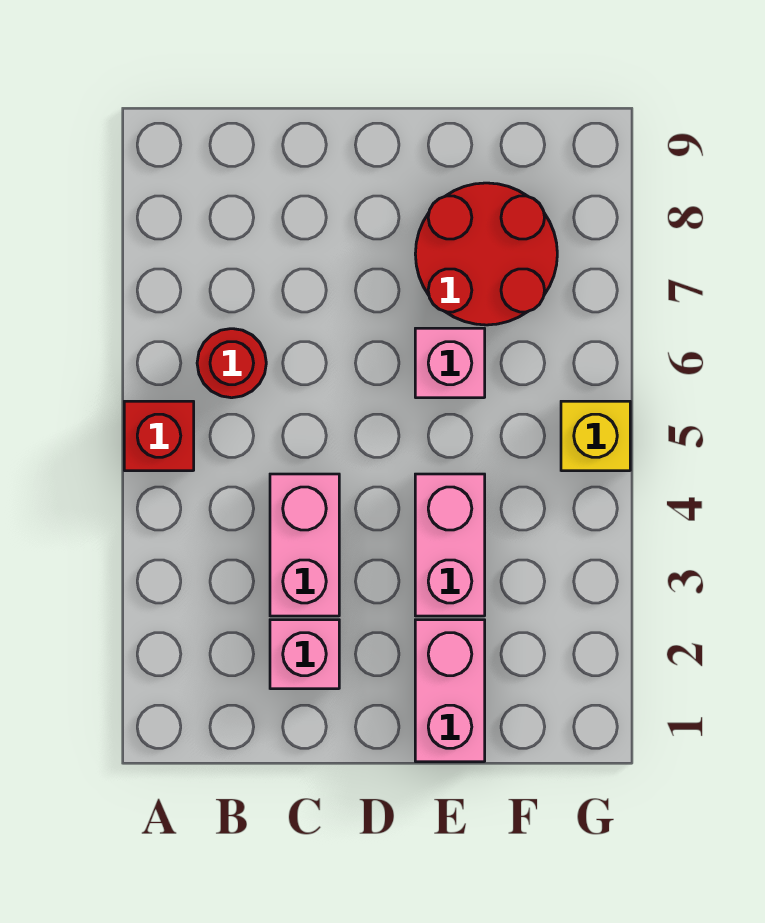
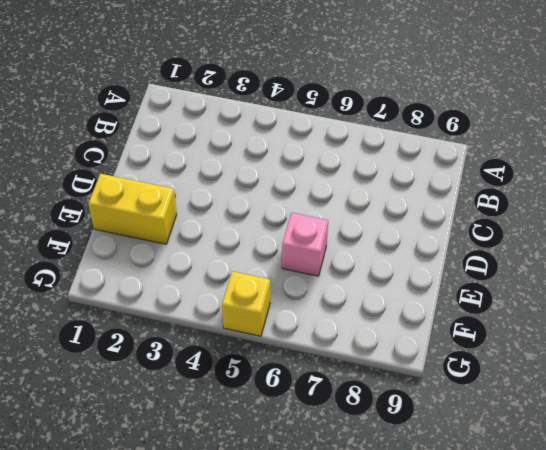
yellow brick E1:E2 level 1 -> pink brick E1:E2 level 1
none -> red brick A5 level 1
none -> red round brick B6 level 1

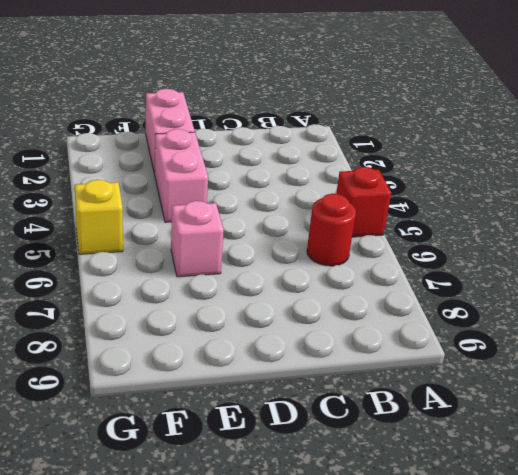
none -> pink brick C2 level 1
none -> pink brick C3:C4 level 1

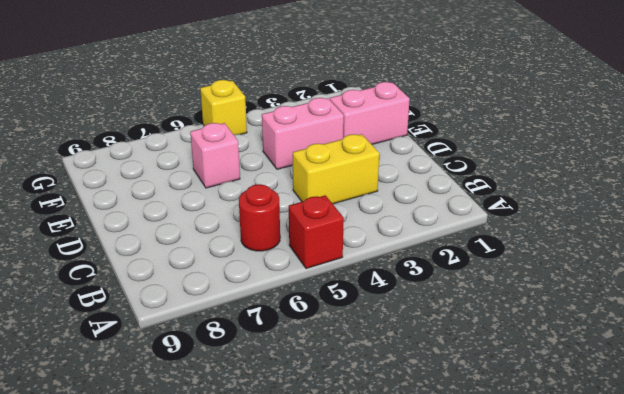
yellow brick C3:C4 level 1 -> pink brick C3:C4 level 1
none -> pink brick C2 level 1
none -> red round brick E7:F8 level 1

